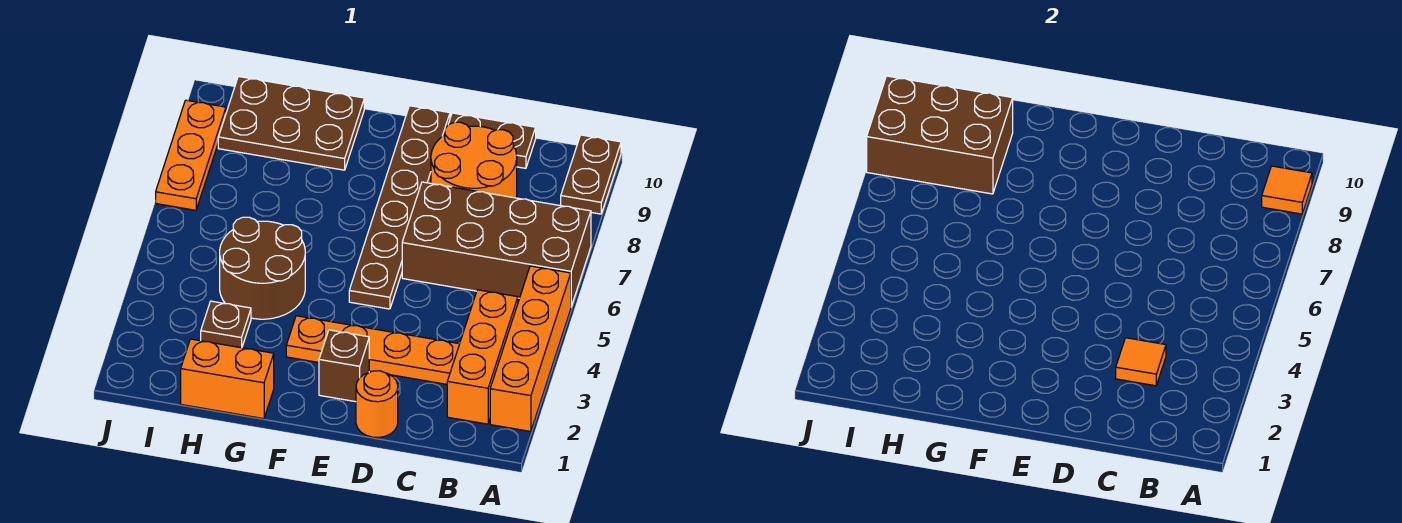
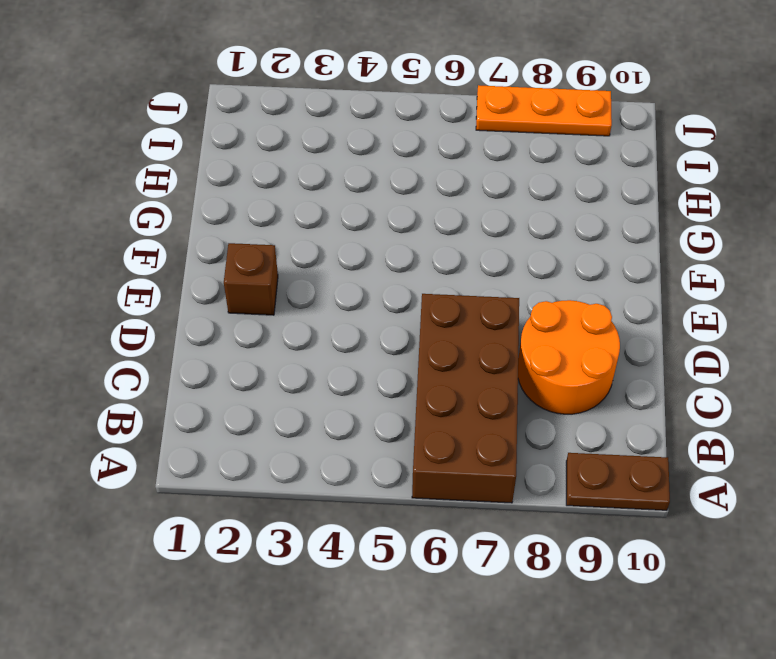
none -> orange brick A2:A5 level 1
none -> orange brick B2:B4 level 1
none -> orange plate C3:F3 level 1

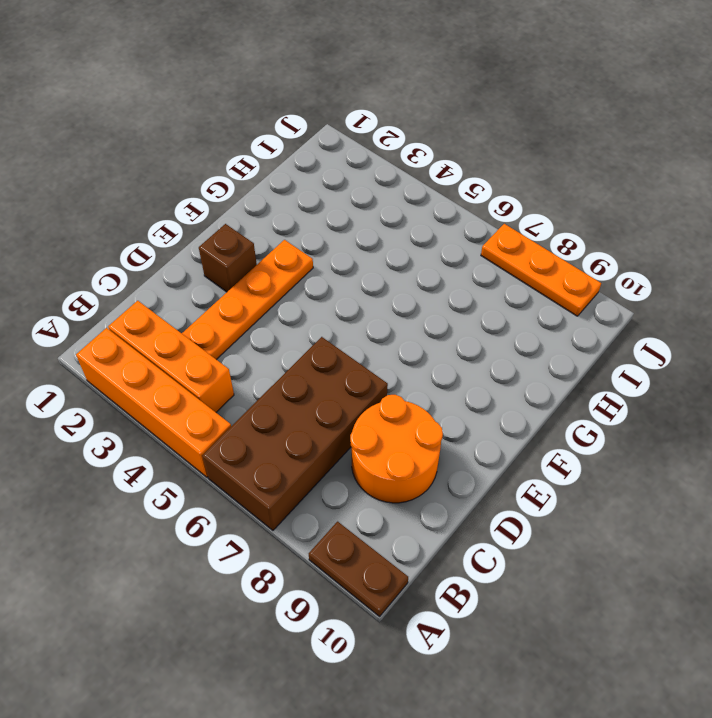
none -> brown plate C10:D10 level 1
none -> orange round brick D1 level 1
none -> brown plate E5:E10 level 1

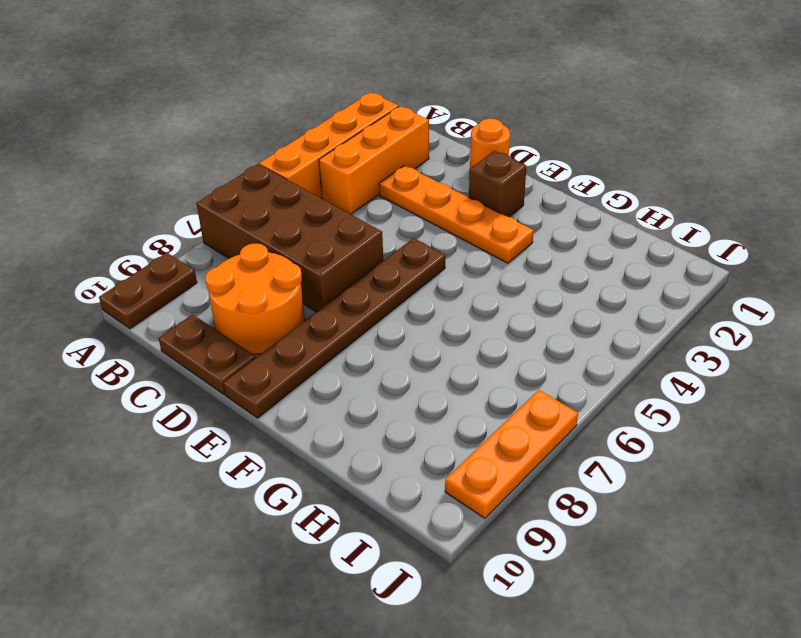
none -> orange brick G1:H1 level 1
none -> brown round brick G4:H5 level 1
none -> brown plate G9:I10 level 1

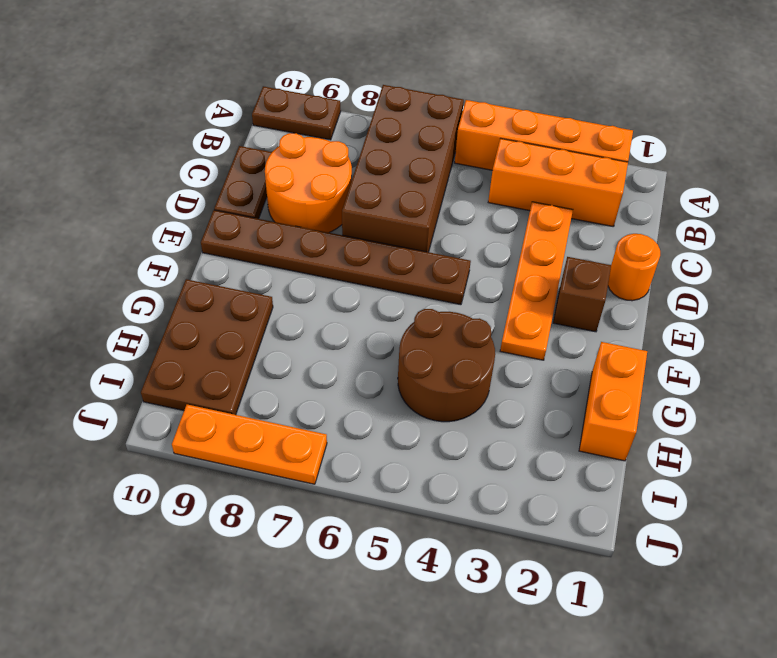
none -> brown plate H3 level 1
none -> orange tile A9 level 2
none -> orange tile C3 level 2

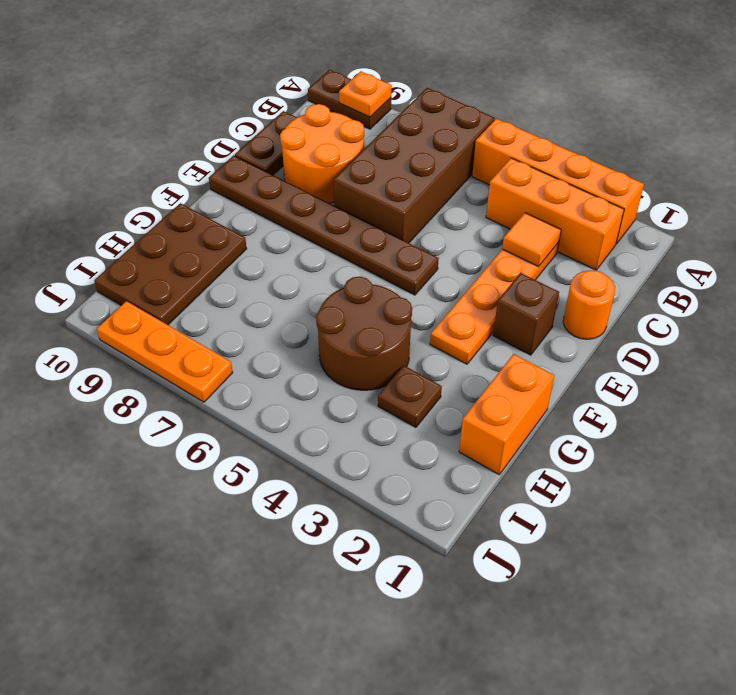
orange plate A9 level 2 -> orange tile A9 level 2
none -> brown brick H8:J9 level 2

